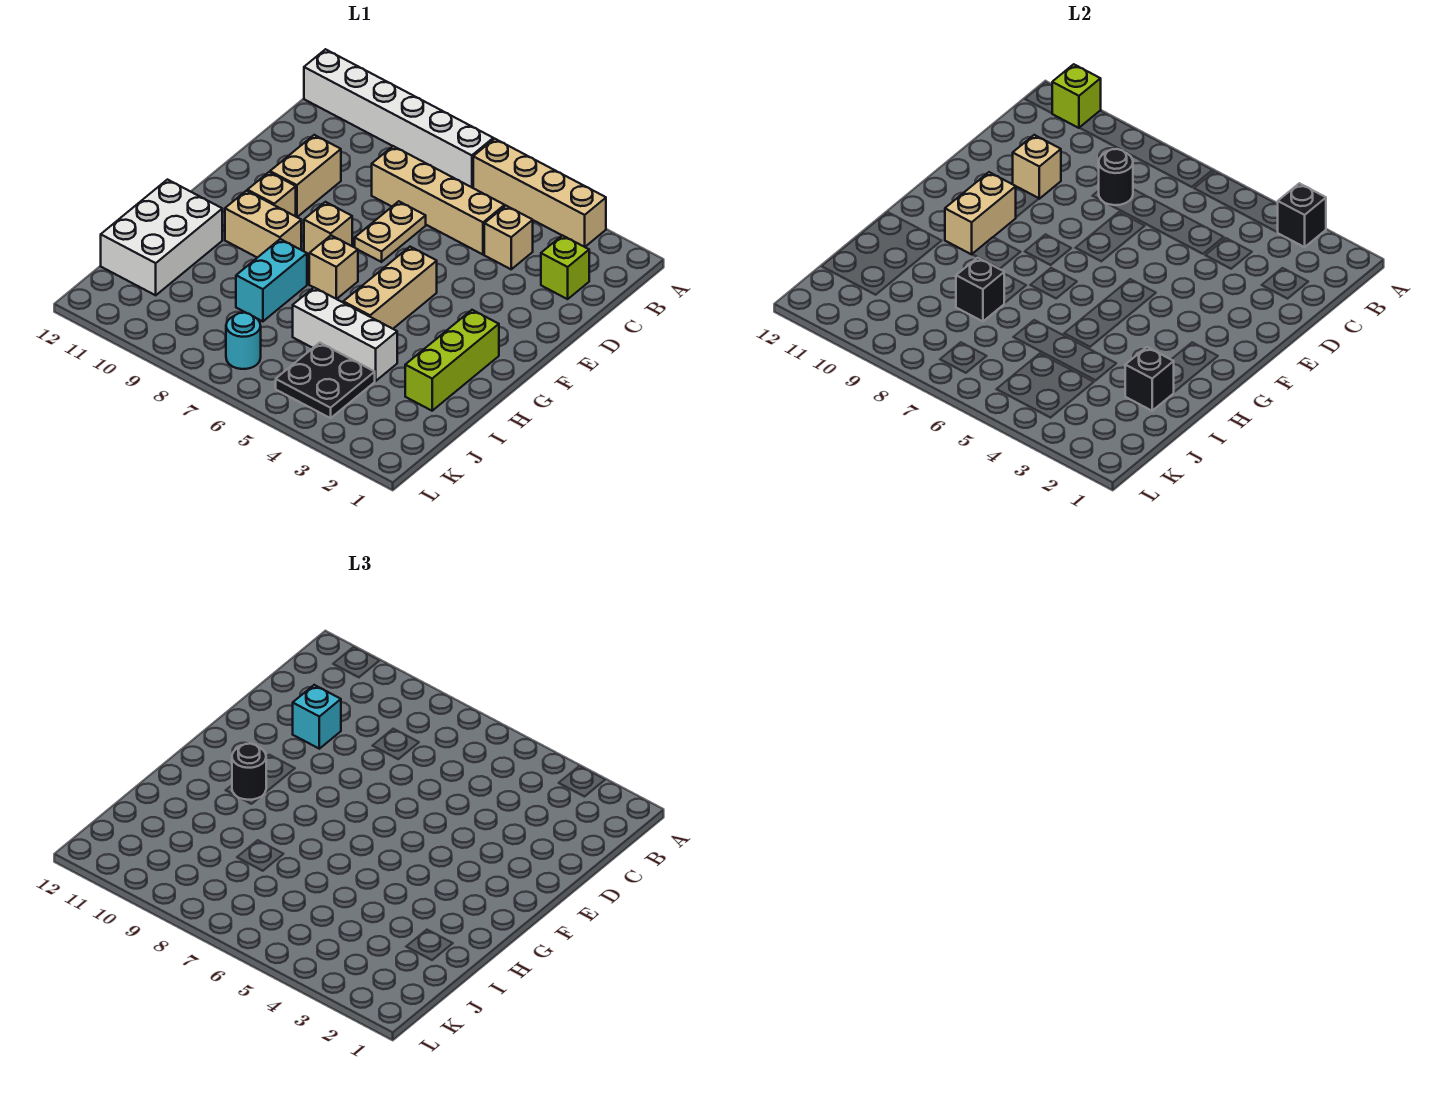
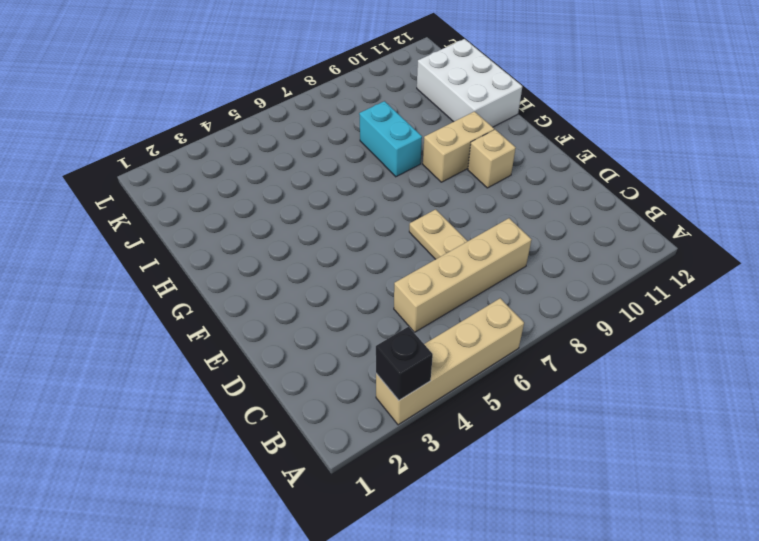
none -> white brick A7:A12 level 1
none -> lime brick C2 level 1
none -> tan brick C4 level 1

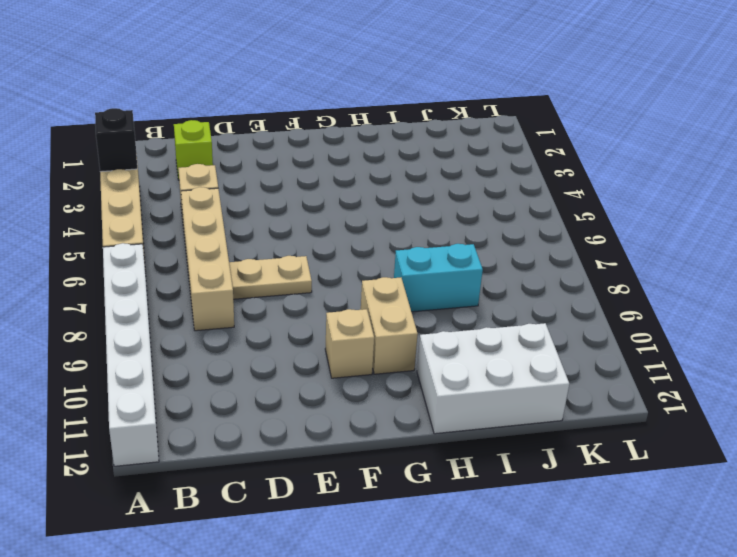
none -> tan brick D10:E10 level 1
none -> tan brick F5:H5 level 1
none -> tan brick F8 level 1

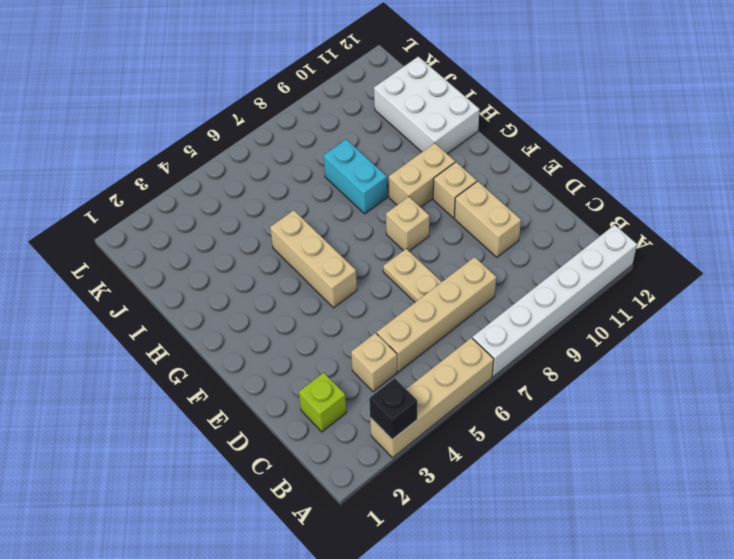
none -> lime brick G2:I2 level 1
none -> tan brick G7 level 1
none -> white brick I4:I6 level 1

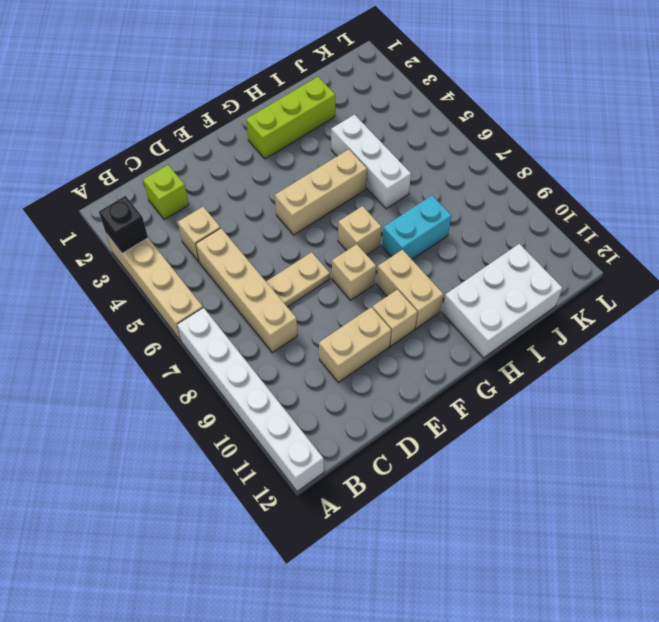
none -> black plate J4:K5 level 1
none -> cyan round brick K7 level 1
none -> lime brick A11 level 2

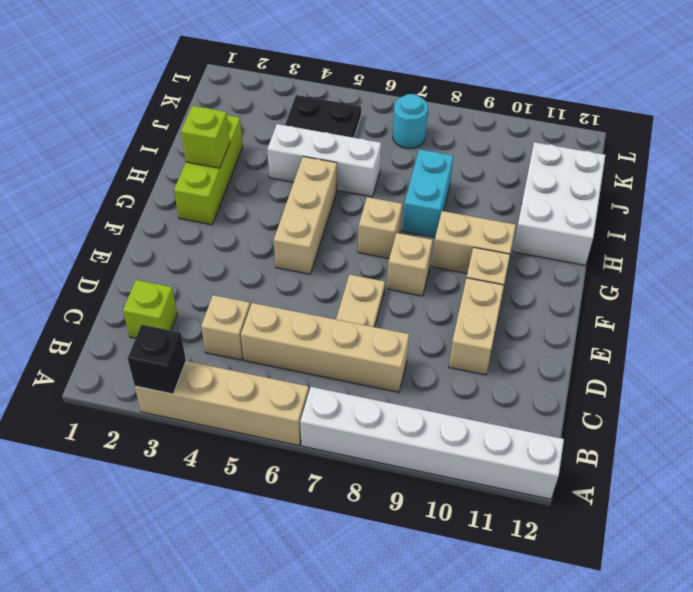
lime brick H2 level 2 -> lime brick A11 level 2
none -> black round brick C8 level 2
none -> tan brick D10 level 2
none -> tan brick F10:G10 level 2

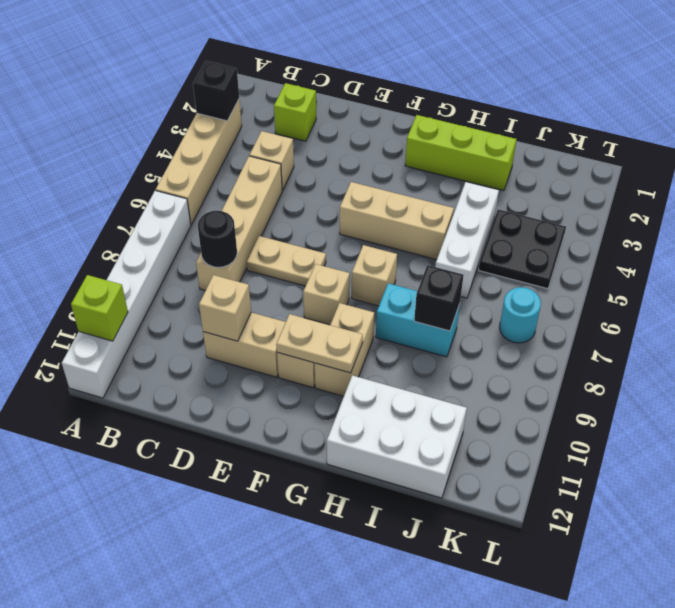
tan plate F10:G10 level 2 -> tan brick F10:G10 level 2
none -> black brick I2 level 2
none -> cyan brick D10 level 3
none -> black round brick G10 level 3

